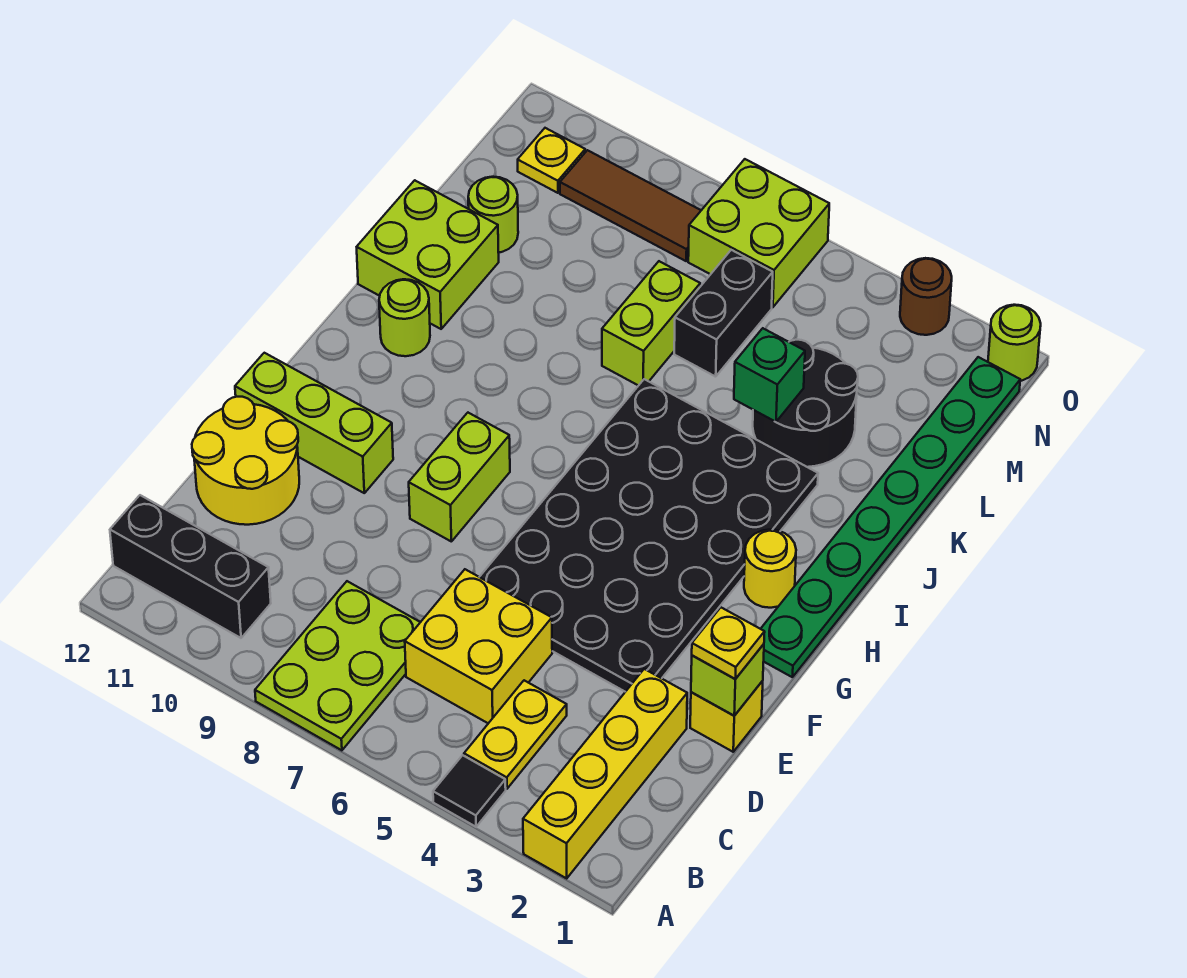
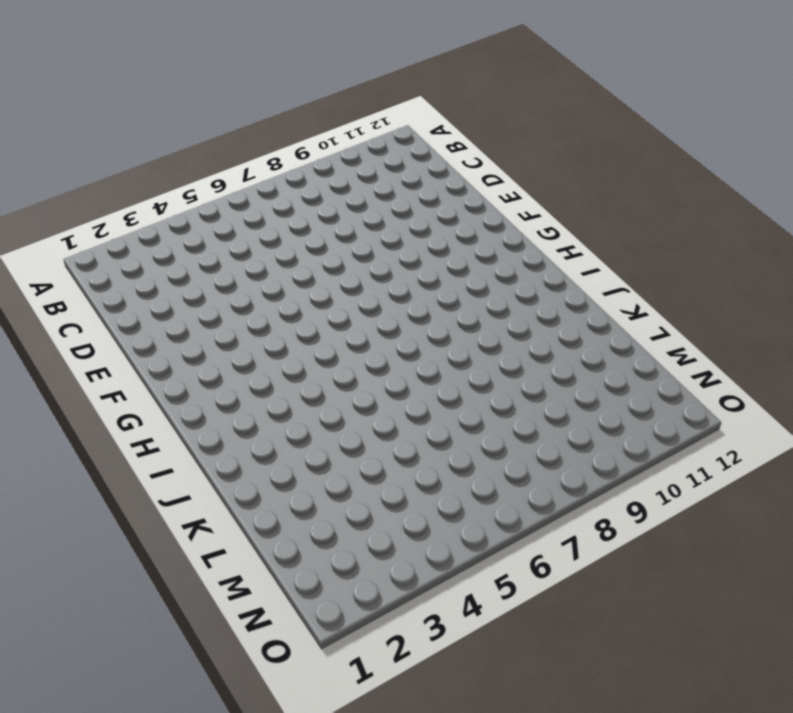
none -> yellow brick A2:D2 level 1
none -> black tile A4 level 1
none -> lime plate A7:C8 level 1

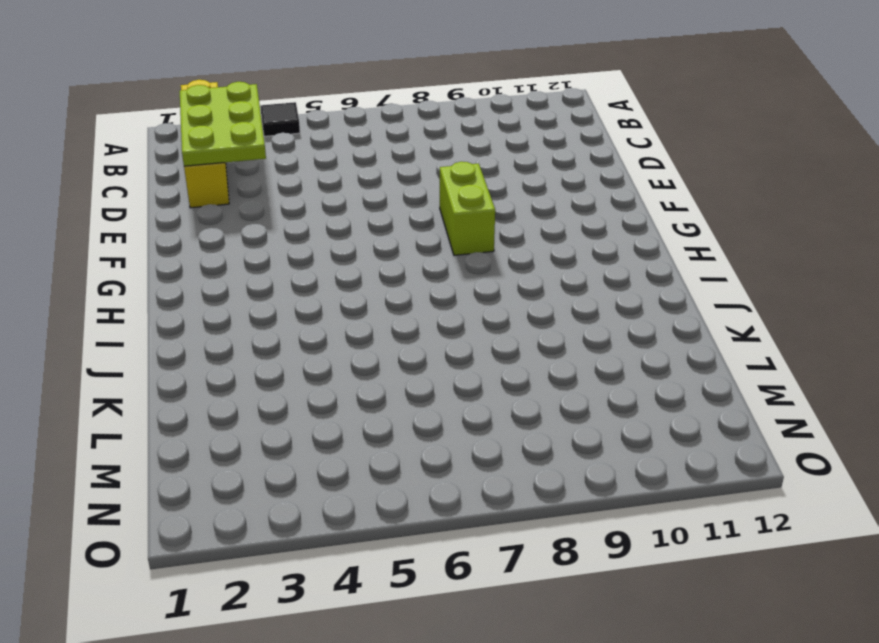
lime plate B2:D3 level 2 -> lime plate A7:C8 level 1
none -> yellow plate B4:C4 level 1
none -> black brick B10:B12 level 1
none -> yellow brick C5:D6 level 1

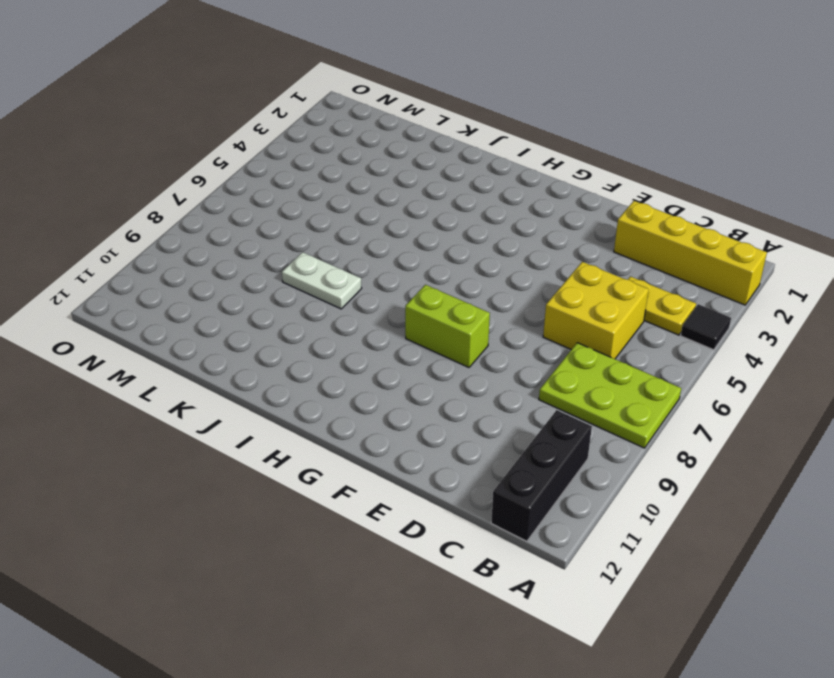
white plate J8:K8 level 1 -> none
none -> yellow round brick D11:E12 level 1
none -> yellow brick E1 level 1
none -> black plate E3:J6 level 1

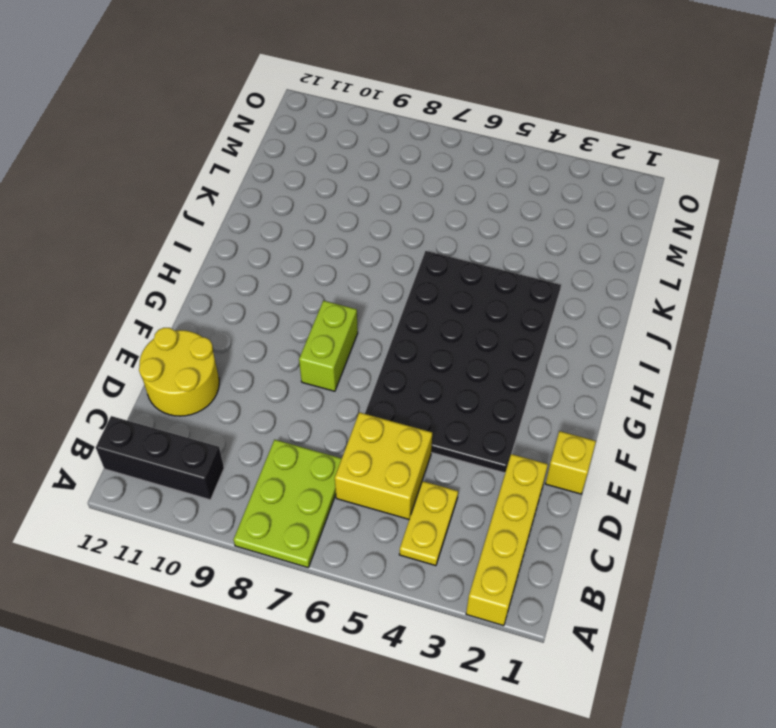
none -> black tile A4 level 1
none -> lime brick F10:F12 level 1
none -> green plate G1:N1 level 1

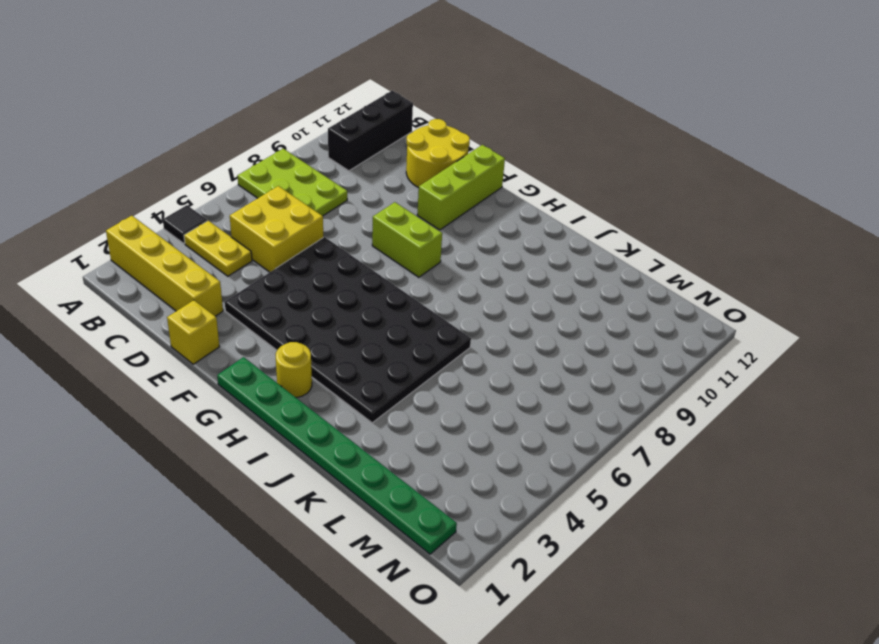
none -> lime round brick I11 level 1
none -> lime brick J11:K12 level 1
none -> black round brick K3:L4 level 1

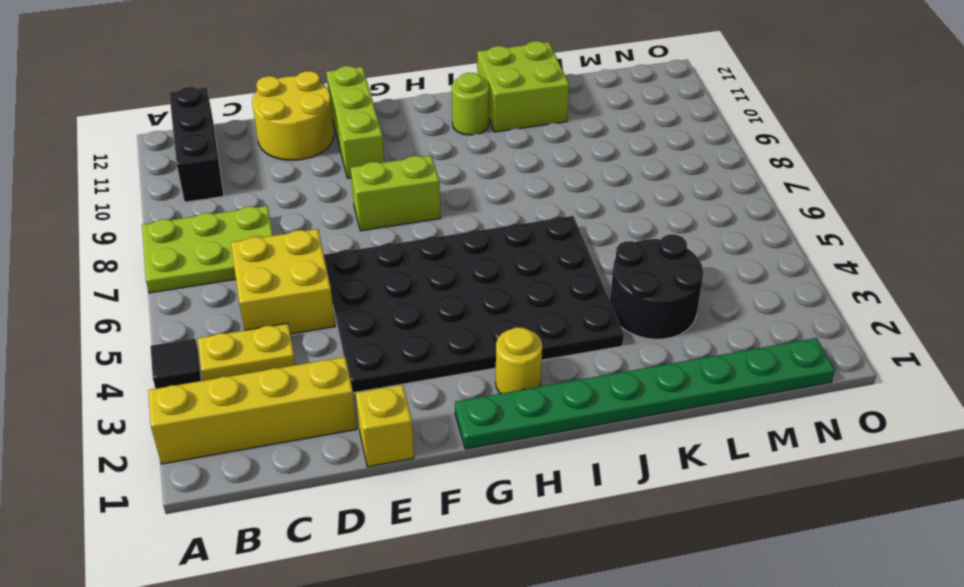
none -> lime brick K7:L7 level 1
none -> black brick L6:M6 level 1
none -> lime round brick L11 level 1

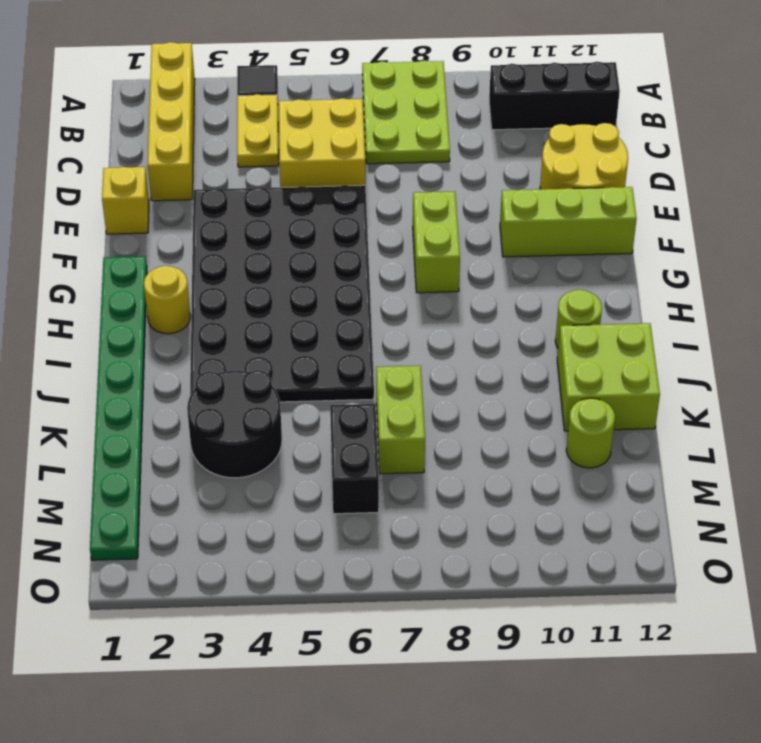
none -> lime brick N6:O7 level 1
none -> brown tile N8:N10 level 1
none -> yellow plate N11 level 1

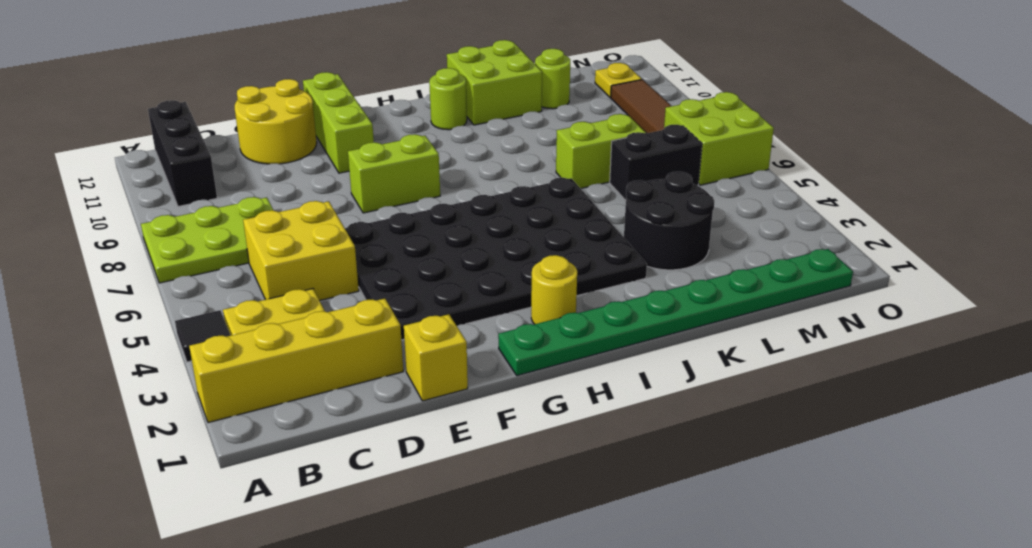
none -> lime round brick O1 level 1
none -> brown round brick O3 level 1
none -> lime brick E1 level 2

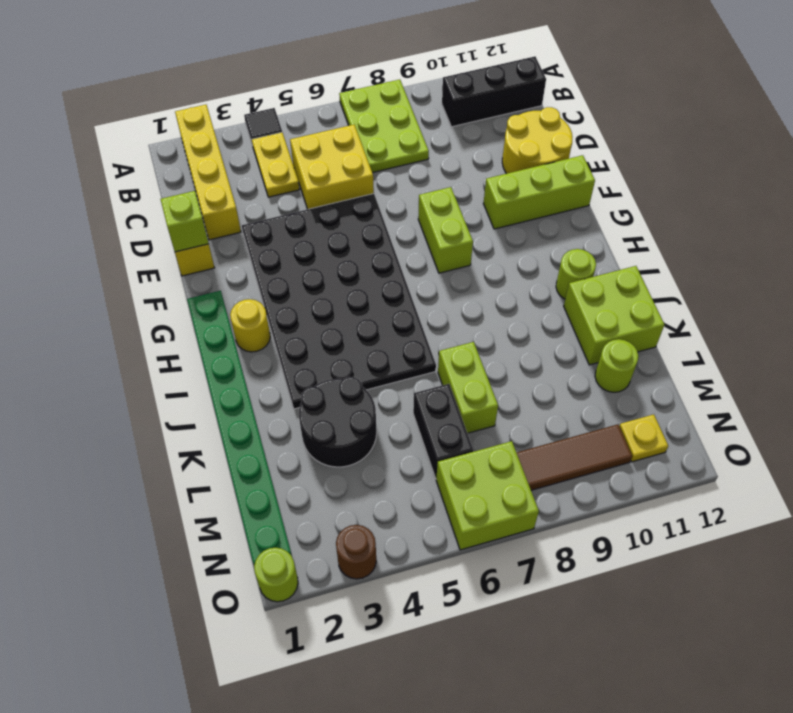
none -> green brick K4 level 2
none -> yellow plate E1 level 3

